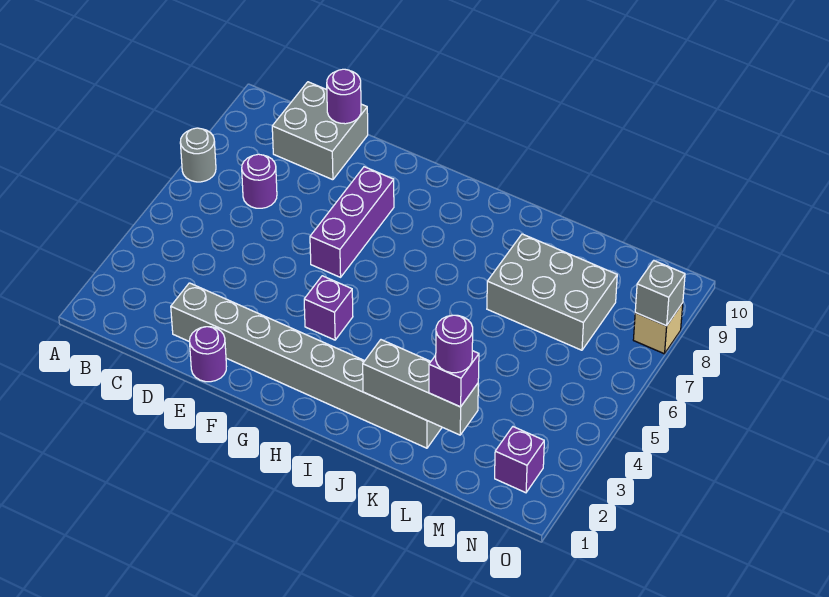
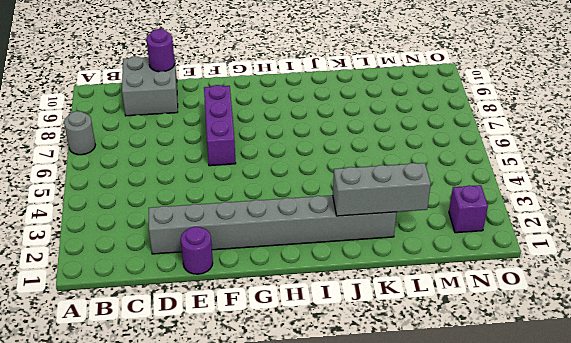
none -> purple round brick C7 level 1
none -> purple brick G4 level 1
none -> grey brick K7:M8 level 1

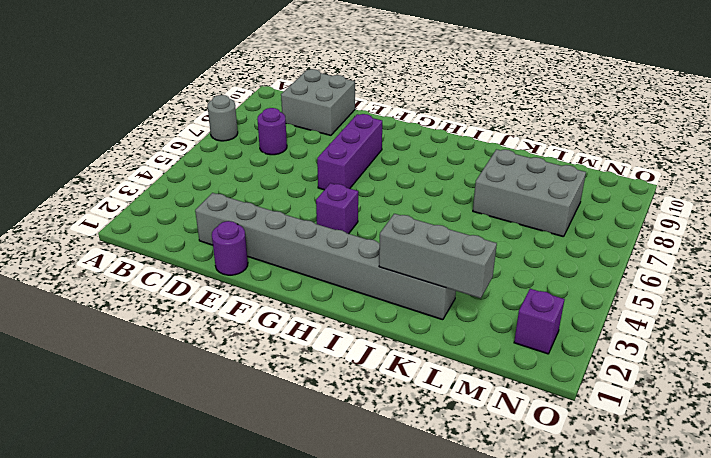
none -> tan brick O8 level 1
none -> purple round brick D10 level 2
none -> grey brick O8 level 2

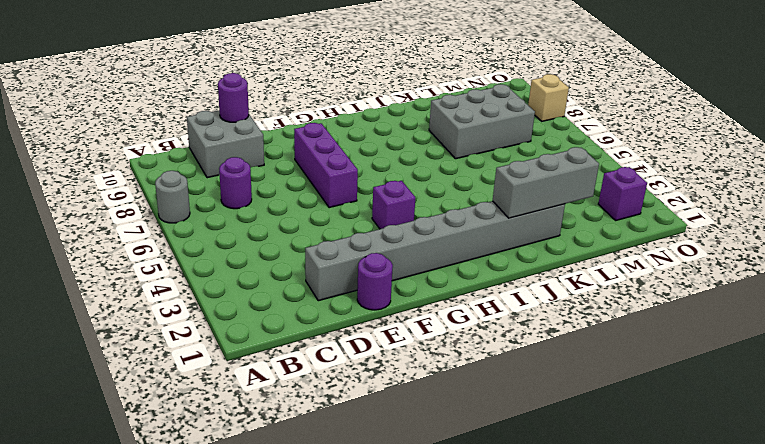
none -> grey brick O8 level 2
none -> purple brick L2 level 3
none -> purple round brick L2 level 4

